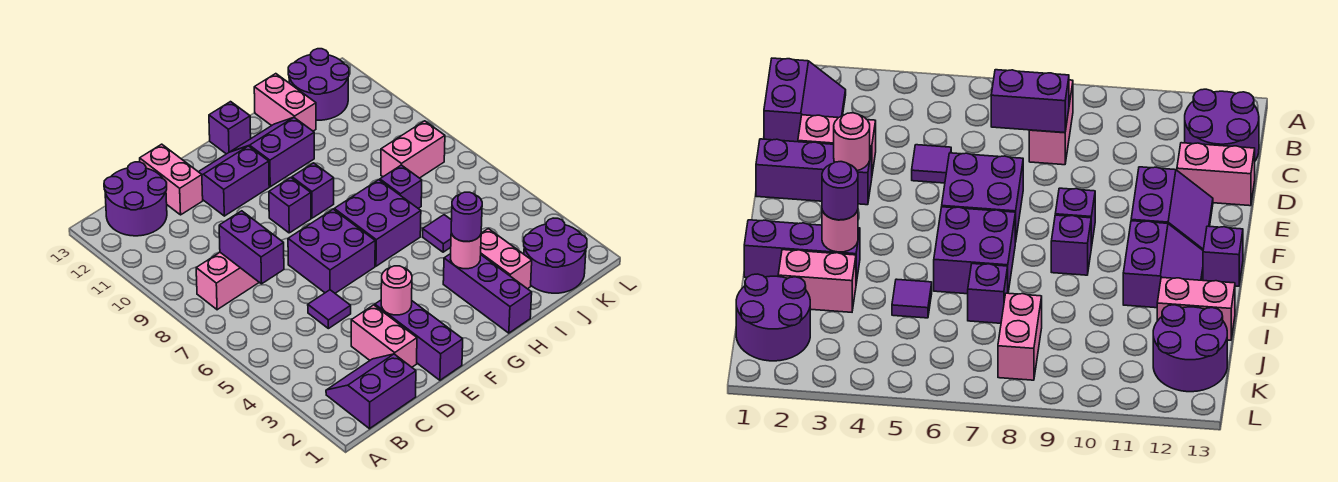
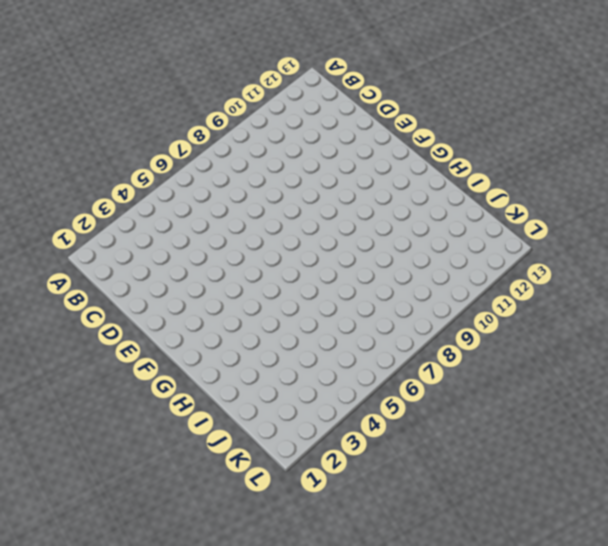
none -> purple slope B1:C2 level 1 top 1
none -> pink brick B8:C8 level 1
none -> purple round brick B12:C13 level 1

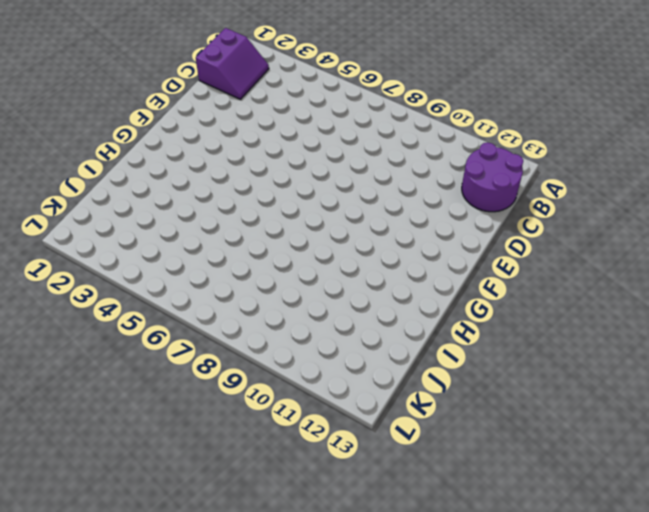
none -> pink brick B8:C8 level 1
none -> pink brick D2:D3 level 1
none -> purple tile D5 level 1

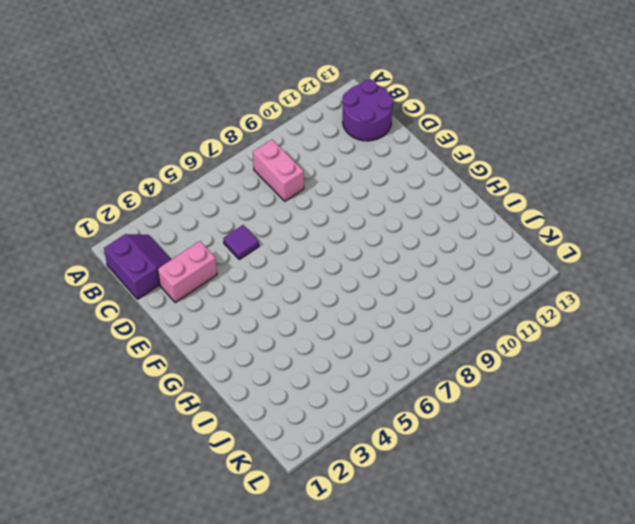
none -> pink brick D12:D13 level 1
none -> purple brick E1:E3 level 1
none -> purple brick E6:F7 level 1

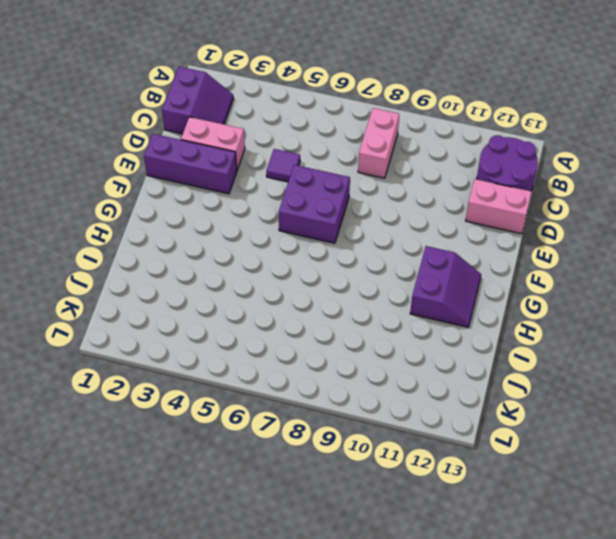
none -> purple slope E11:F12 level 1 top 11
none -> purple brick F9 level 1
none -> purple brick G6:H7 level 1

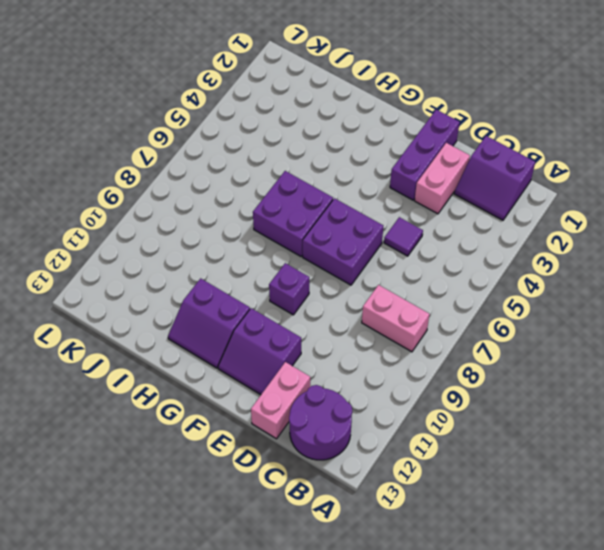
none -> purple brick G9 level 1
none -> purple brick G13 level 1
none -> purple brick H1:H3 level 1

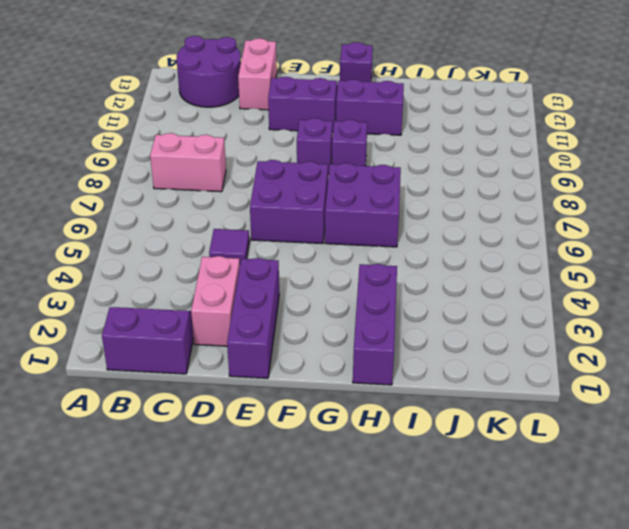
none -> pink brick I2:I3 level 1
none -> purple tile I5 level 1
none -> purple brick I7 level 1

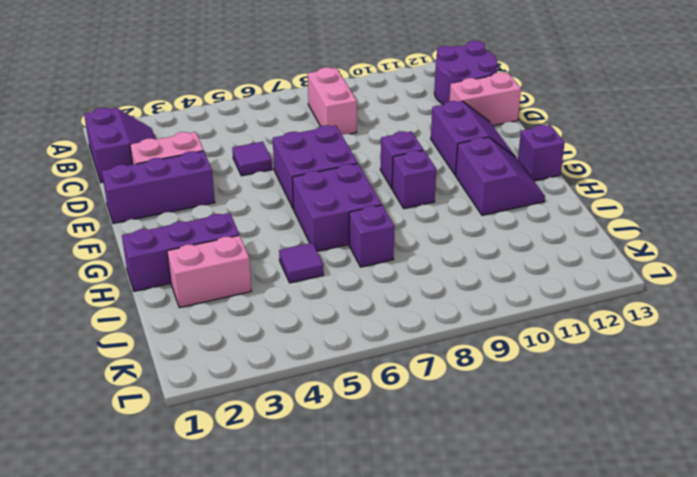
none -> pink brick I12:I13 level 1
none -> purple round brick J1:K2 level 1
none -> pink brick J8:K8 level 1

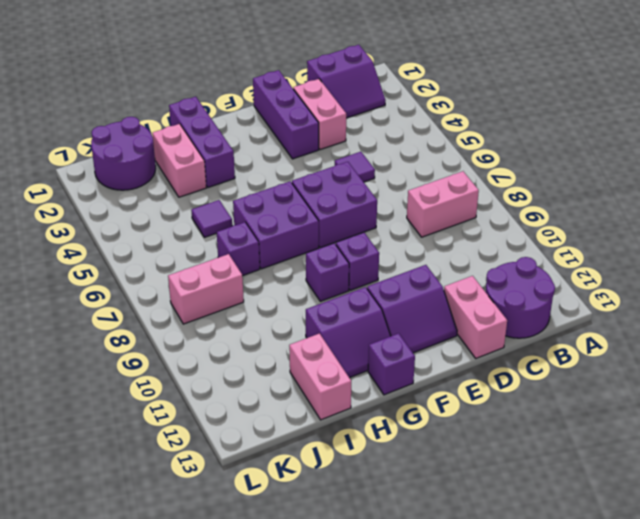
none -> purple round brick J12:K13 level 1
none -> purple brick C7:C8 level 2
none -> pink round brick E3 level 2

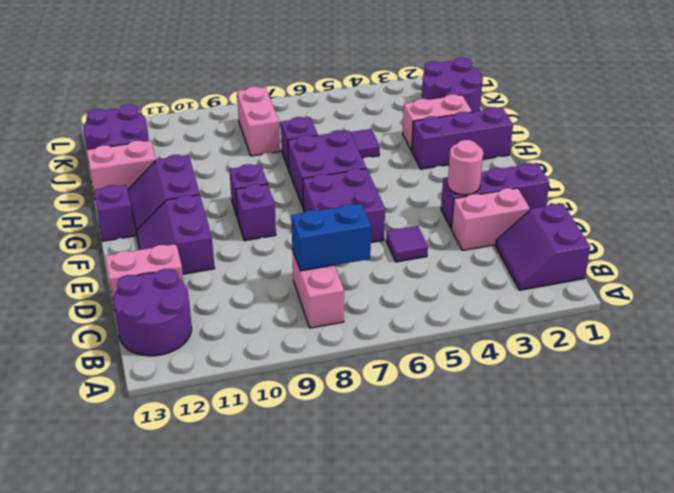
blue brick C7:C8 level 2 -> purple brick C7:C8 level 2
none -> pink round brick H3 level 2
none -> purple round brick H3 level 3

